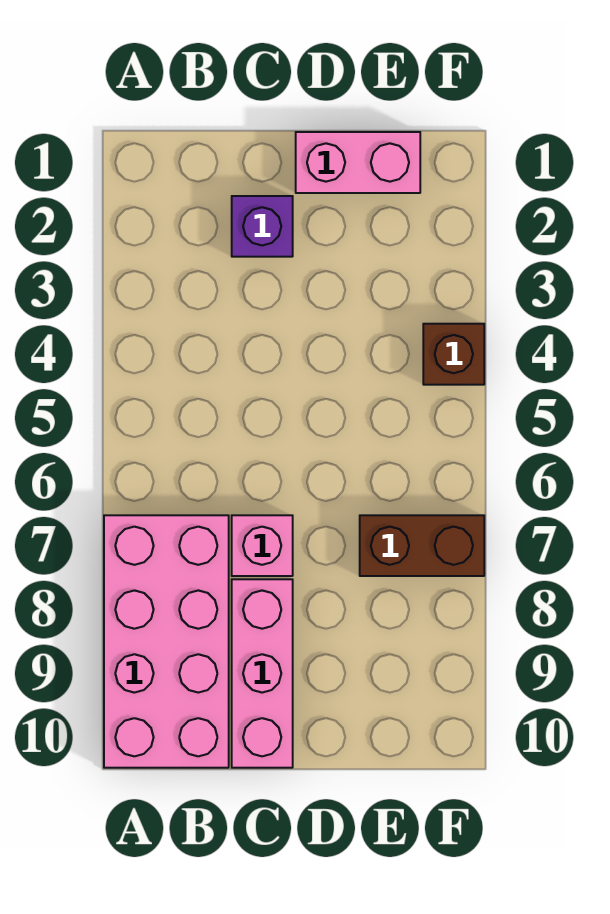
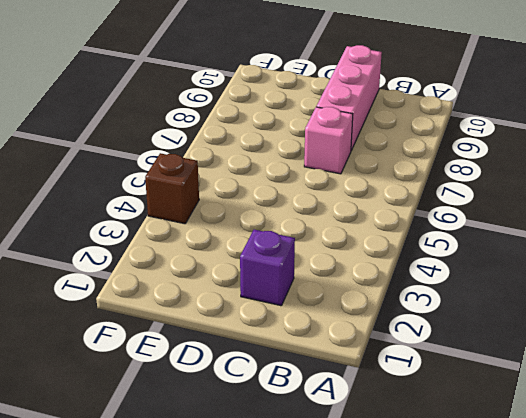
none -> pink brick A7:B10 level 1
none -> pink brick D1:E1 level 1

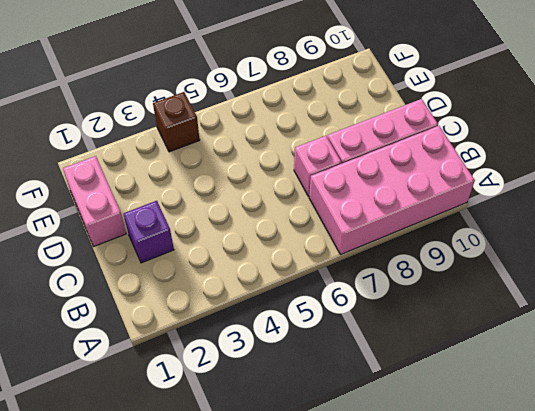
none -> brown brick E7:F7 level 1

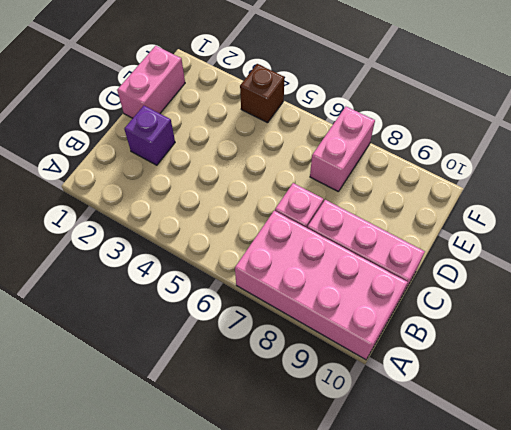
pink brick E7:F7 level 1 -> brown brick E7:F7 level 1

